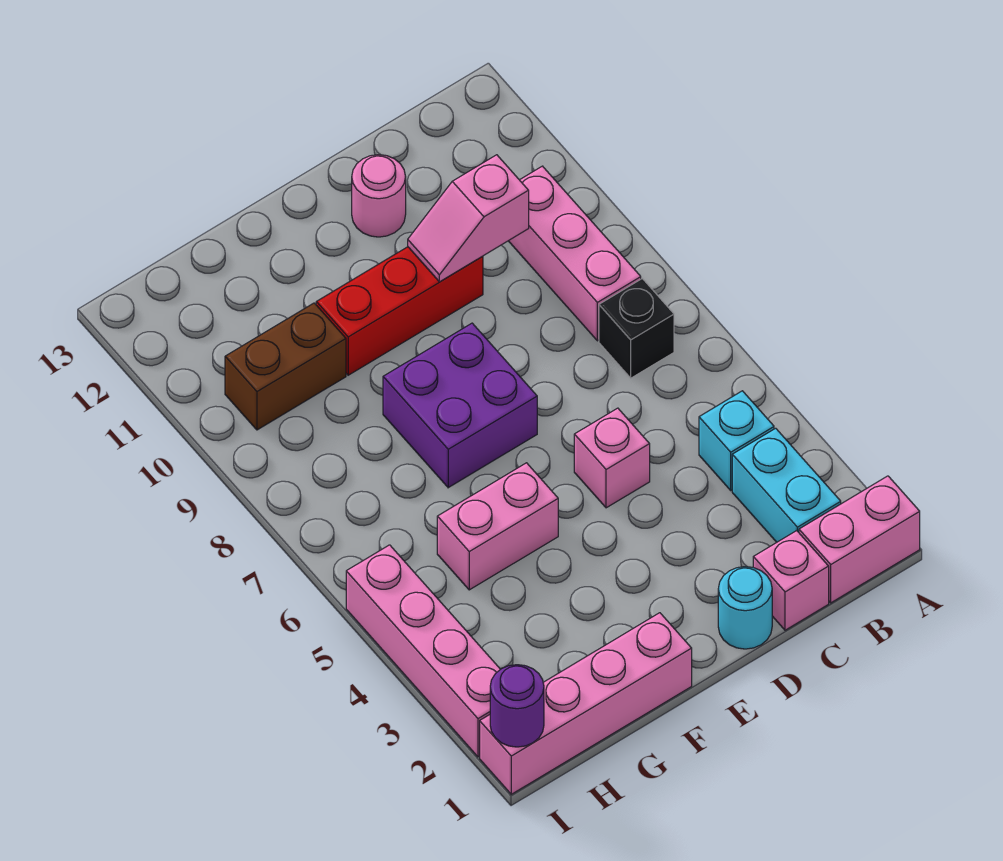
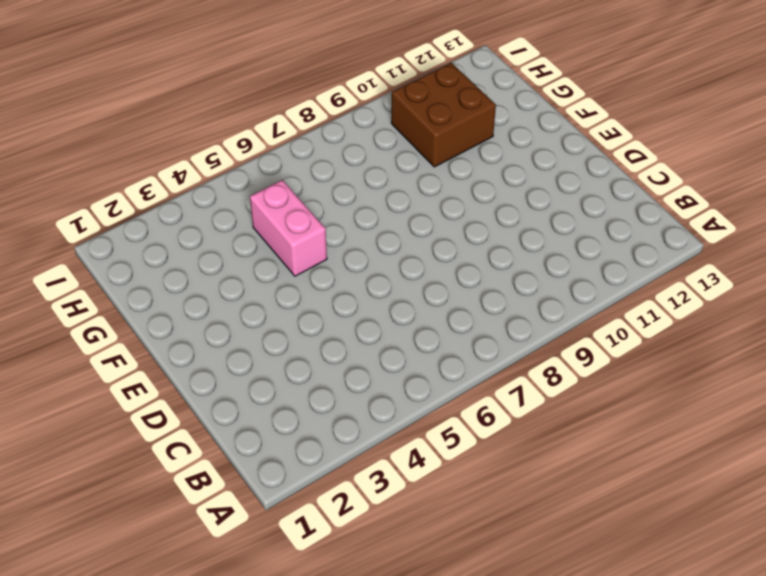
brown brick G10:H11 level 1 -> brown brick G10:H10 level 1
none -> pink brick A1:B1 level 1
none -> cyan brick B2:B3 level 1
none -> cyan brick B4 level 1

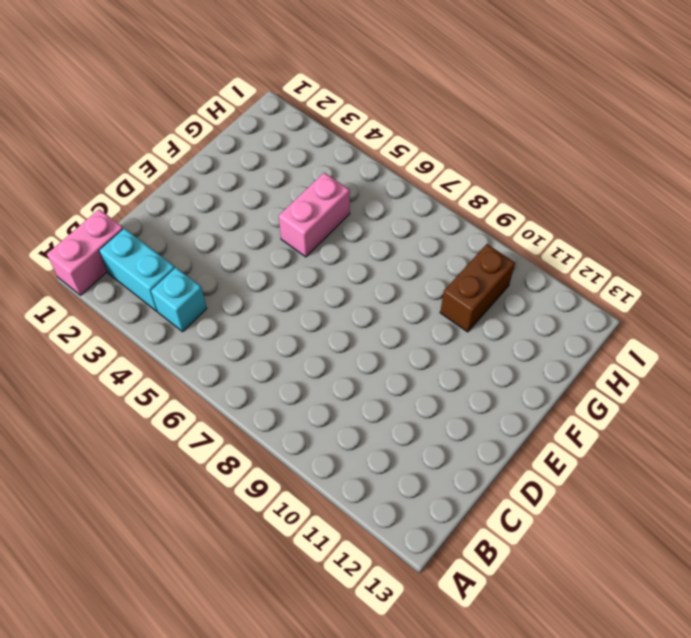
none -> black brick B7 level 1
none -> pink brick B8:B10 level 1
none -> pink brick C1 level 1

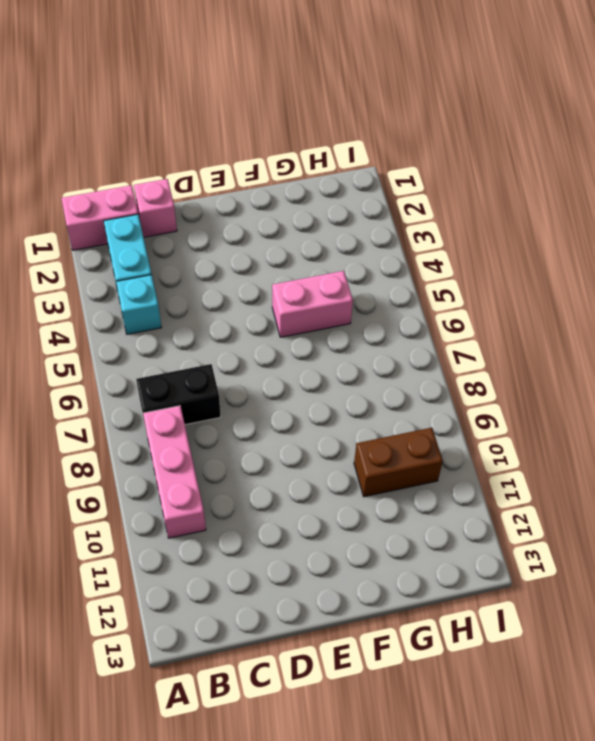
black brick B7:C7 level 1 -> black brick B7 level 1
none -> cyan round brick D1 level 1
none -> pink brick D5 level 1
none -> red brick D10:F10 level 1

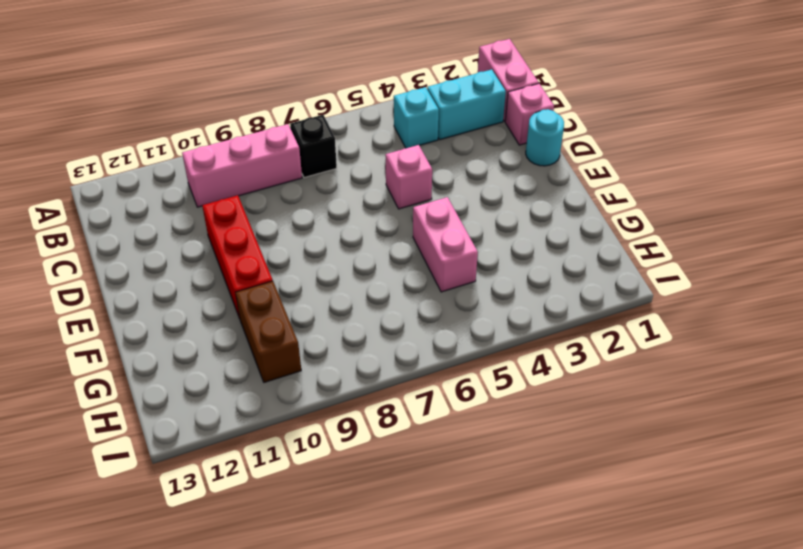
none -> pink round brick D12 level 1
none -> purple brick E7:F8 level 1
none -> pink brick F1:I1 level 1

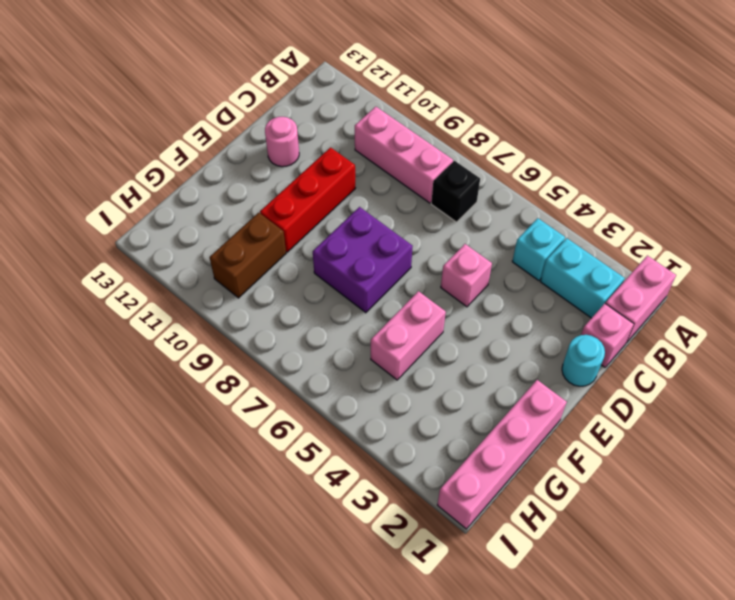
none -> pink brick I2:I5 level 1
none -> pink slope C10:D10 level 2 top C
none -> purple round brick I1 level 2

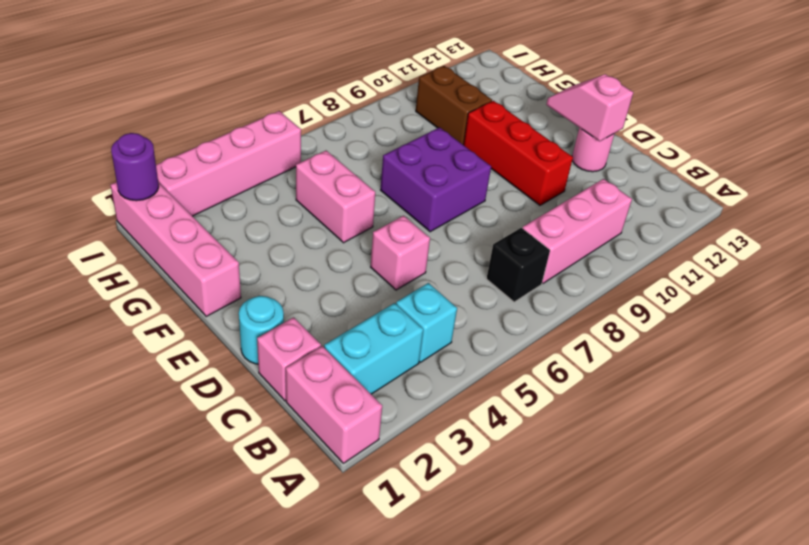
pink slope D12:E12 level 2 top D -> pink slope C10:D10 level 2 top C

